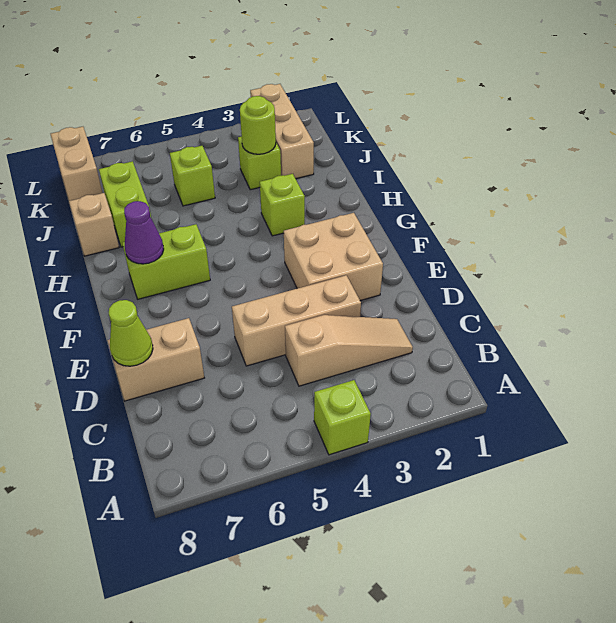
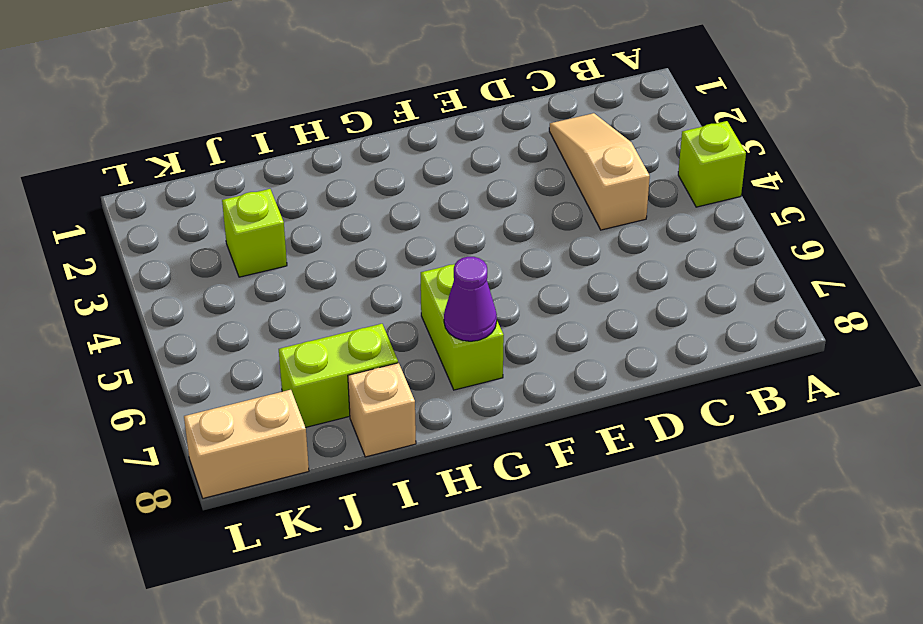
none -> tan brick D3:D5 level 1
none -> tan brick D7:D8 level 1
none -> tan brick E2:F3 level 1

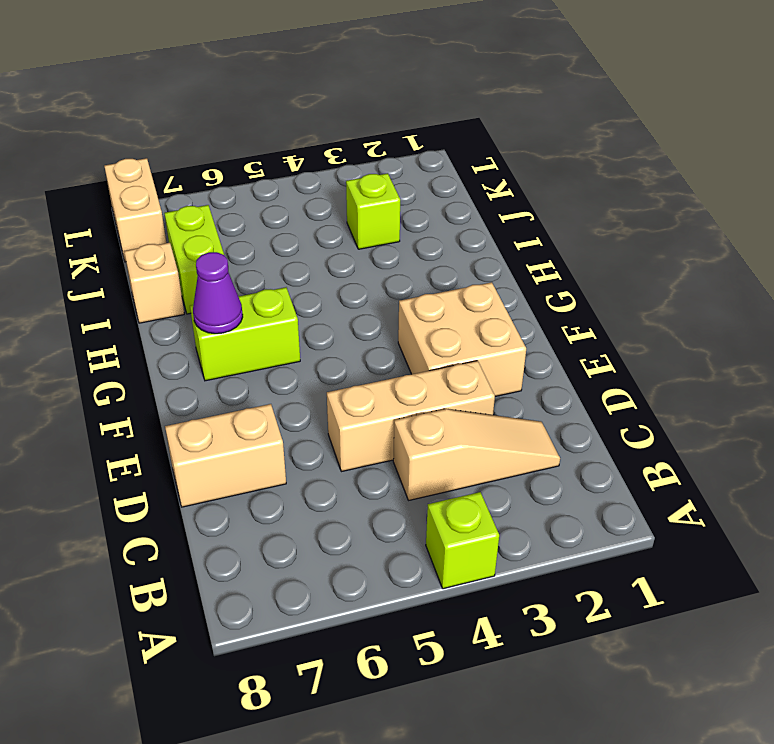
none -> lime brick H3 level 1
none -> tan brick J2:L2 level 1
none -> lime brick J5 level 1

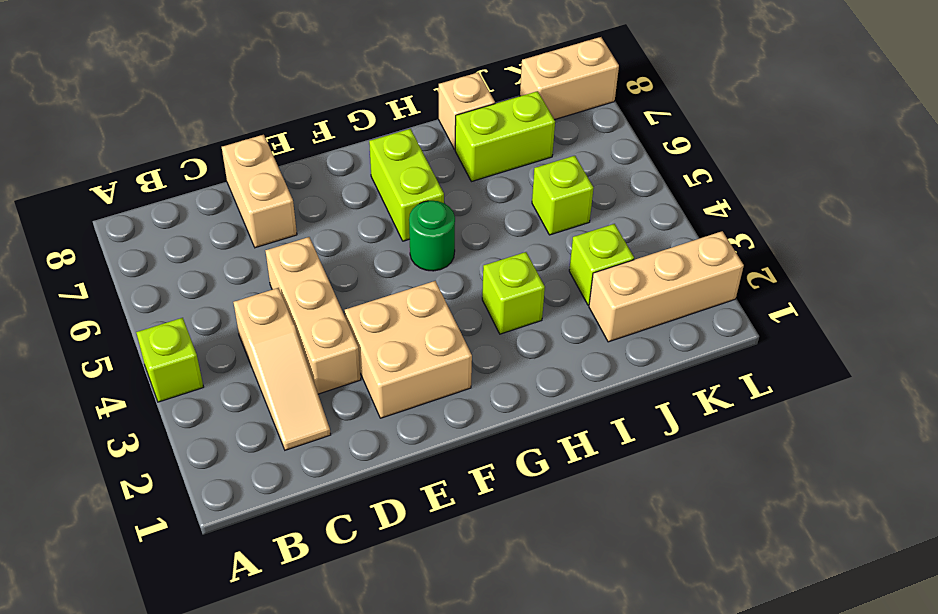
green round brick G5 level 1 -> none
none -> lime cone D8 level 2
none -> purple cone G7 level 2
none -> lime round brick J3 level 2

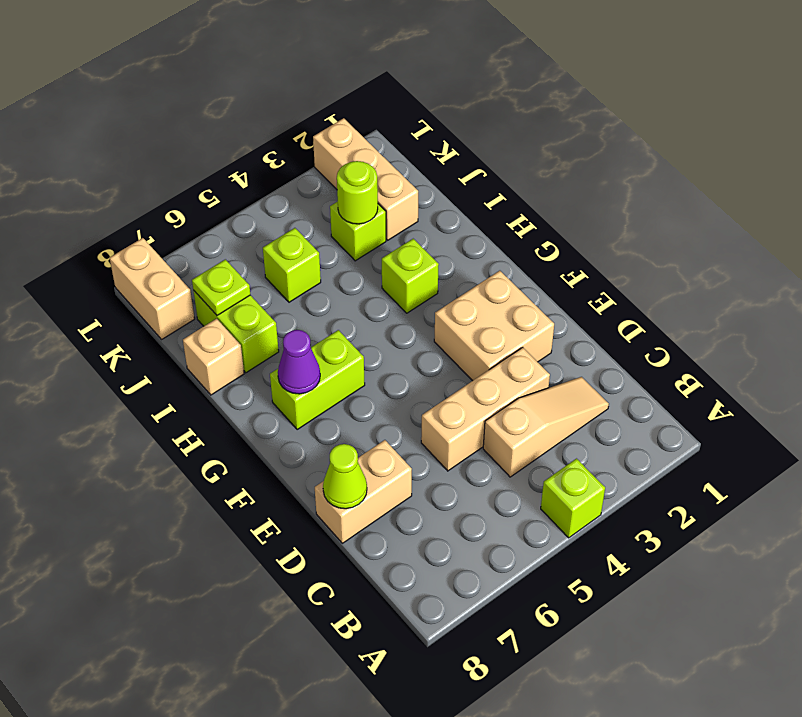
lime plate J7 level 2 -> none

